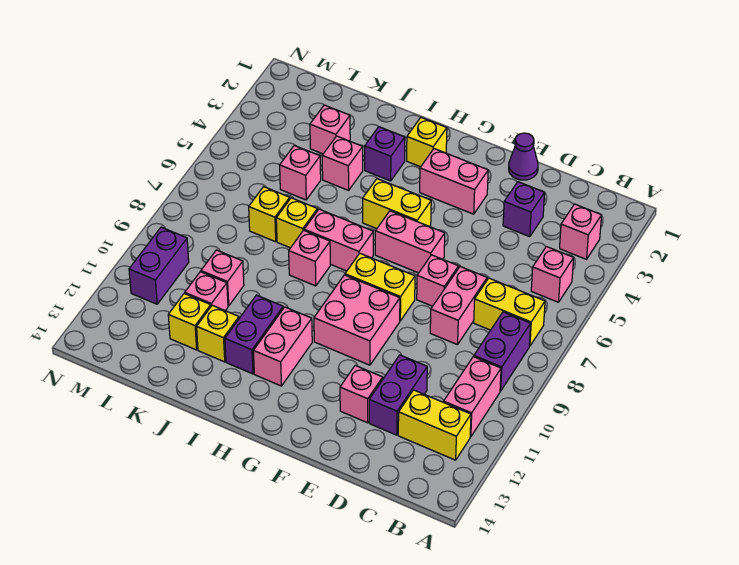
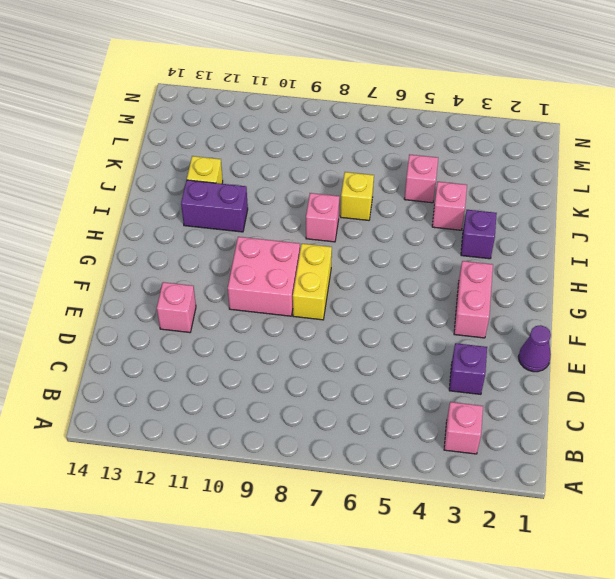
none -> pink brick B5 level 1
none -> yellow brick B7:C7 level 1
none -> purple brick B8:B9 level 1
none -> pink brick B10:B11 level 1

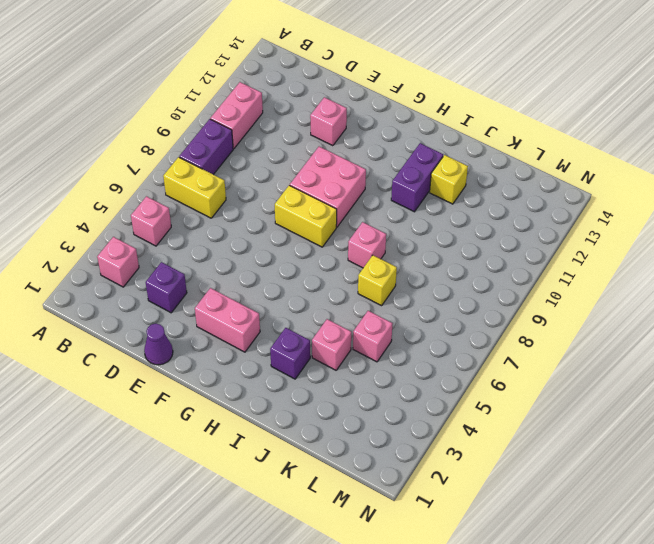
none -> yellow brick B12:C12 level 1
none -> pink brick D7:D8 level 1
none -> purple brick D11:D12 level 1
none -> pink brick E7 level 1

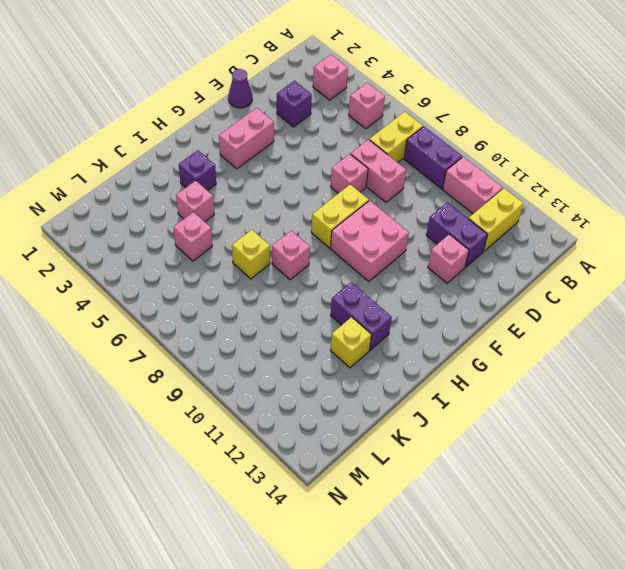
none -> pink brick F6:G6 level 1
none -> yellow brick G5:H5 level 1
none -> yellow brick H2 level 1
none -> pink brick H7:I7 level 1

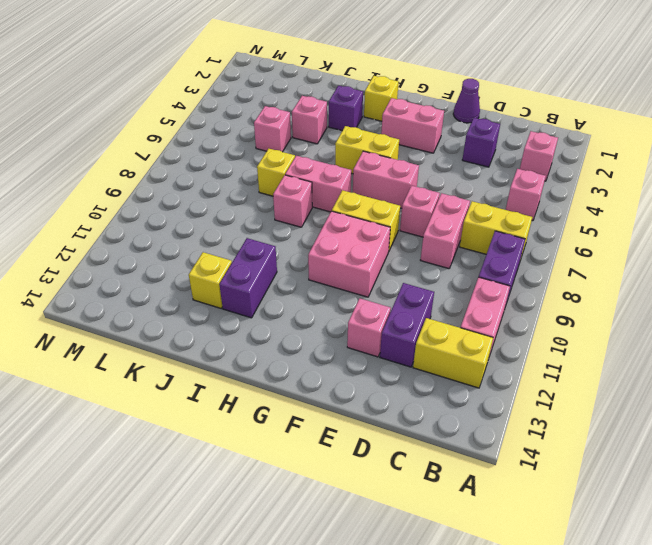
none -> pink brick H11:H12 level 1
none -> pink brick K3 level 1
none -> yellow brick K7 level 1
none -> pink brick K10 level 1

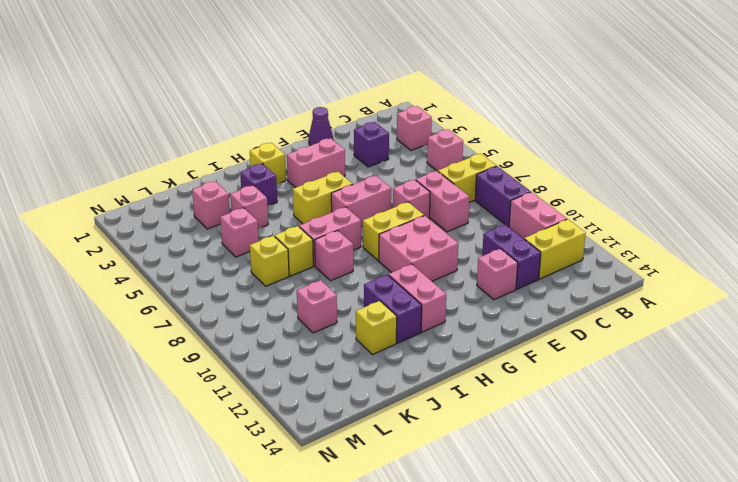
none -> pink brick K11 level 1
none -> yellow brick K12 level 1
none -> purple brick M10:M11 level 1

